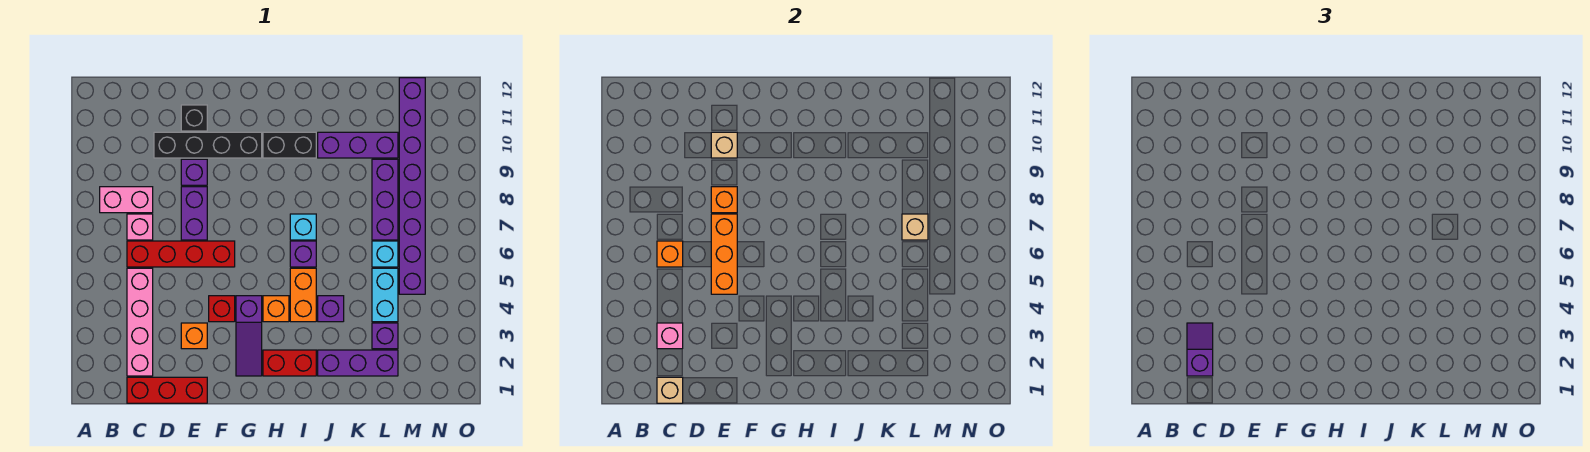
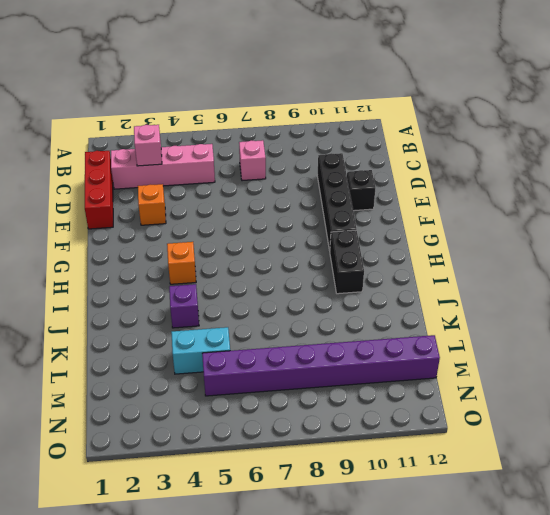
none -> pink brick B8:C8 level 1
none -> red brick C6:F6 level 1
none -> purple brick E7:E8 level 1
none -> purple brick E9 level 1

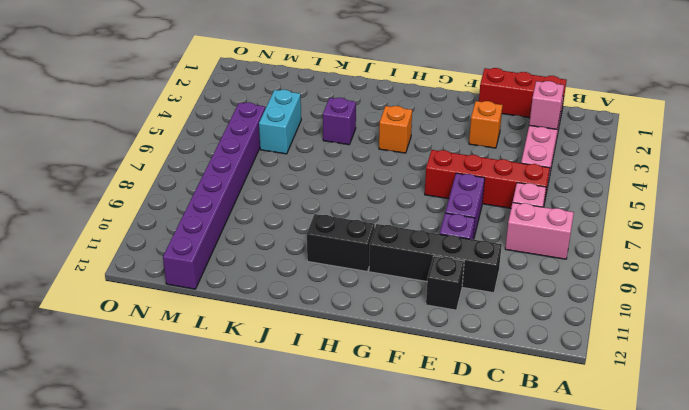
none -> red brick F4 level 1
none -> purple slope G2:G4 level 1 top 4
none -> red brick H2:I2 level 1
none -> orange brick I4:I5 level 1

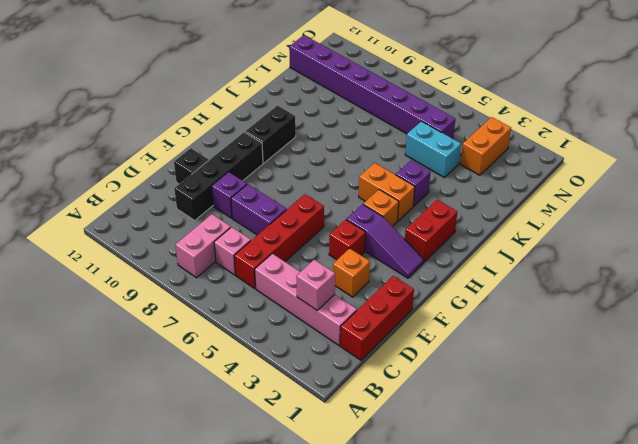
orange brick M3:N3 level 1 -> none
none -> purple brick I6 level 1
none -> cyan brick I7 level 1
none -> purple brick J2:L2 level 1
none -> purple brick J10:L10 level 1

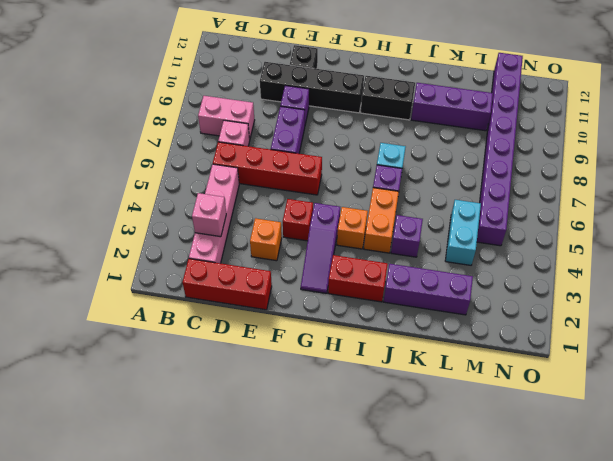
none -> purple brick L3 level 1
none -> cyan brick L6 level 1
none -> purple brick L7:L9 level 1
none -> tan brick C1 level 2

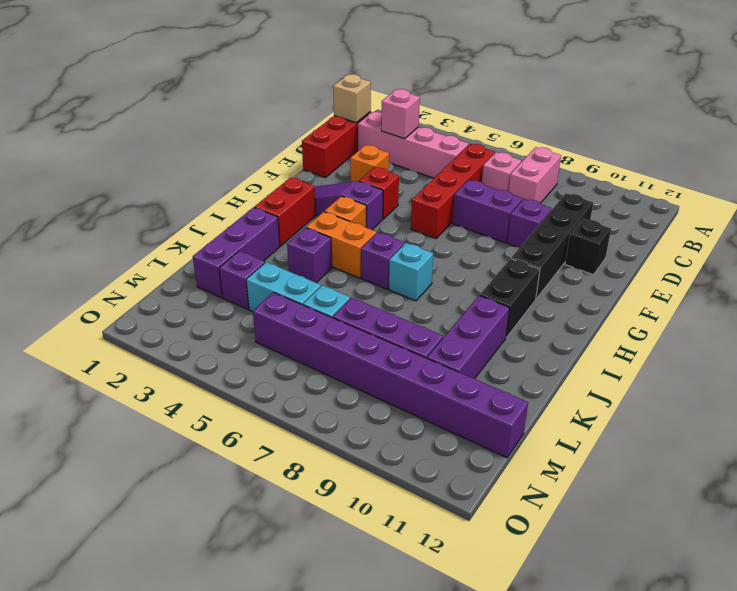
none -> orange brick C6 level 2
none -> orange brick E5:E7 level 2
none -> orange brick E8 level 2
none -> tan brick E10 level 2

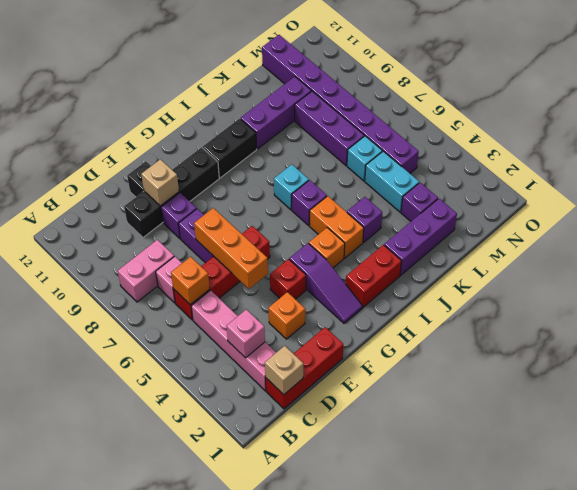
none -> orange brick E8 level 2
none -> tan brick L7 level 2
none -> purple slope C2:C3 level 3 top 2

